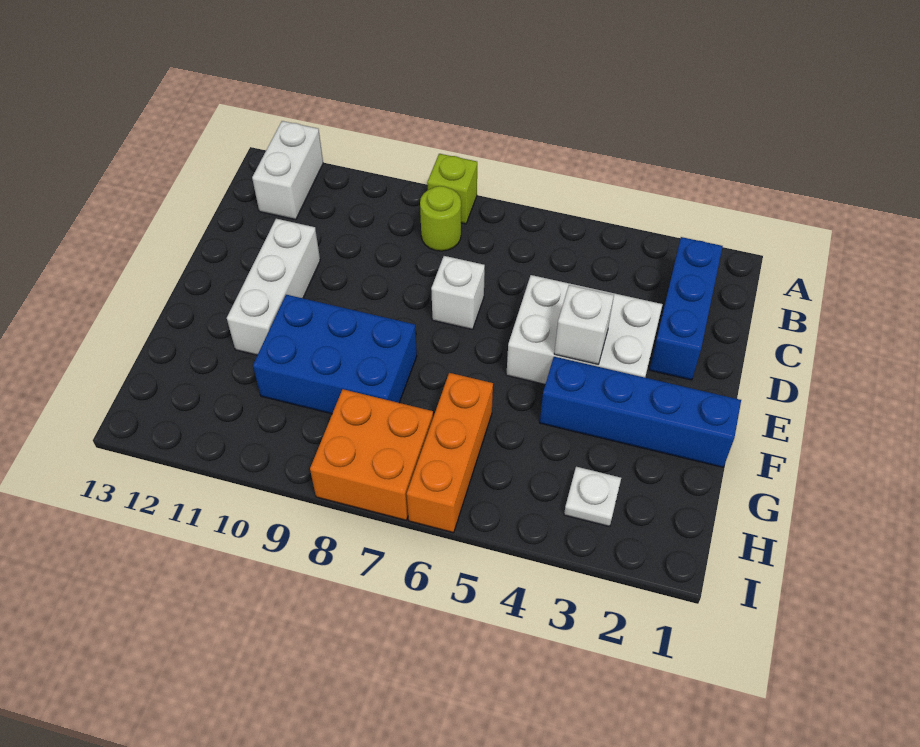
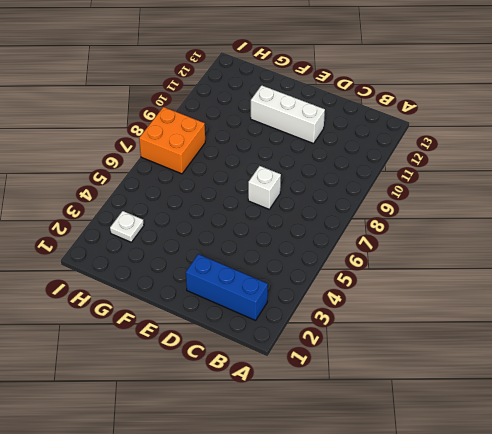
none -> lime brick A8 level 1
none -> white brick A12:B12 level 1
none -> lime round brick B8 level 1

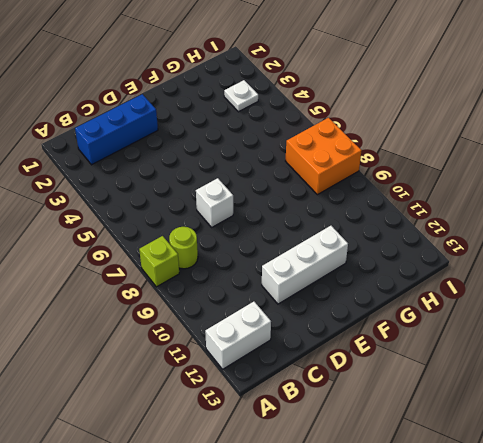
none -> white brick D3:E5 level 1
none -> blue brick F1:F4 level 1
none -> blue brick F8:G10 level 1

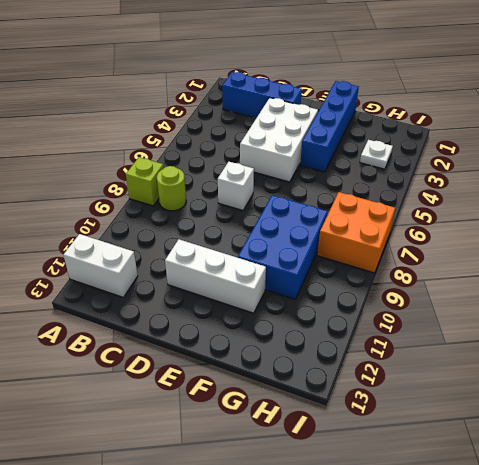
none -> orange brick G6:I6 level 1
none -> white brick E4 level 2

